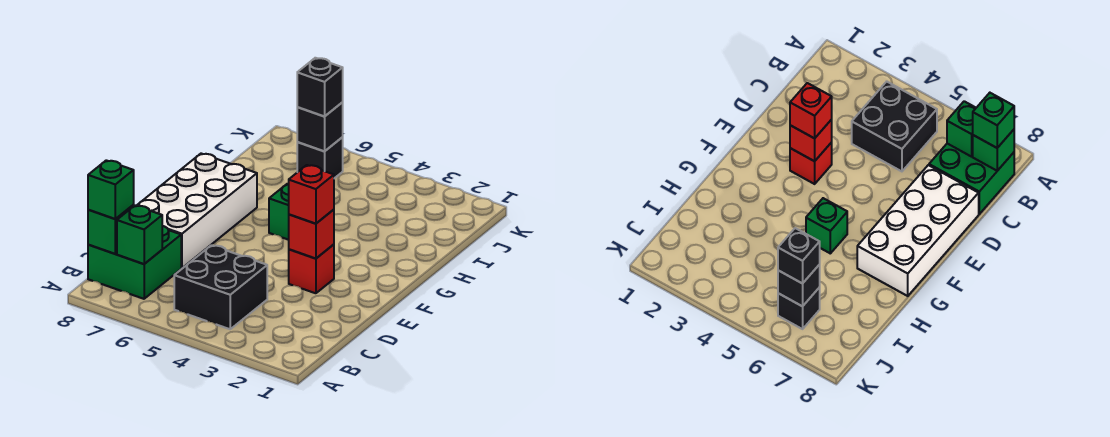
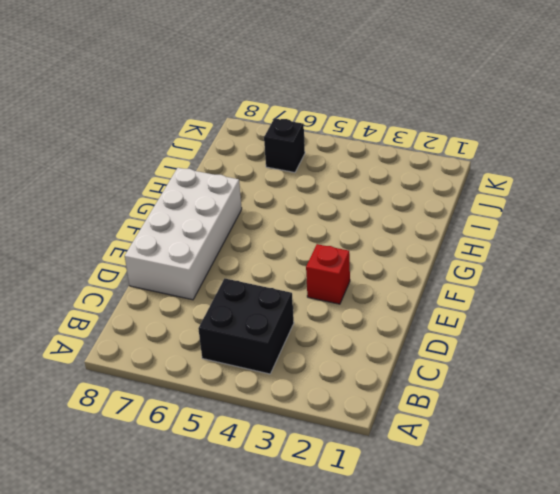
none -> green brick B7:C8 level 1
none -> green brick G5 level 1
none -> green brick B7 level 2

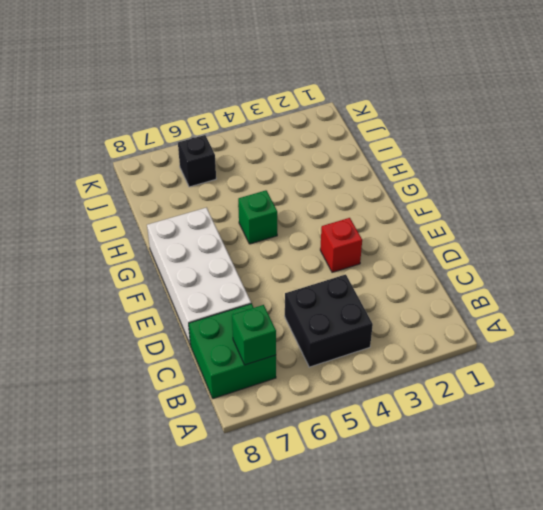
none -> green brick B8 level 2
none -> red brick E3 level 2
none -> black brick J6 level 2

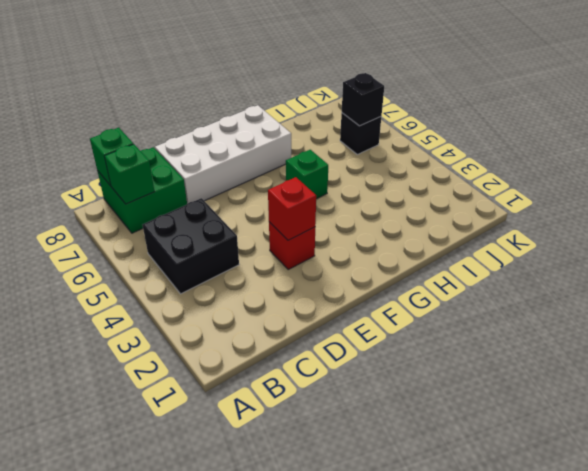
none -> green brick B8 level 3
none -> red brick E3 level 3
none -> black brick J6 level 3

